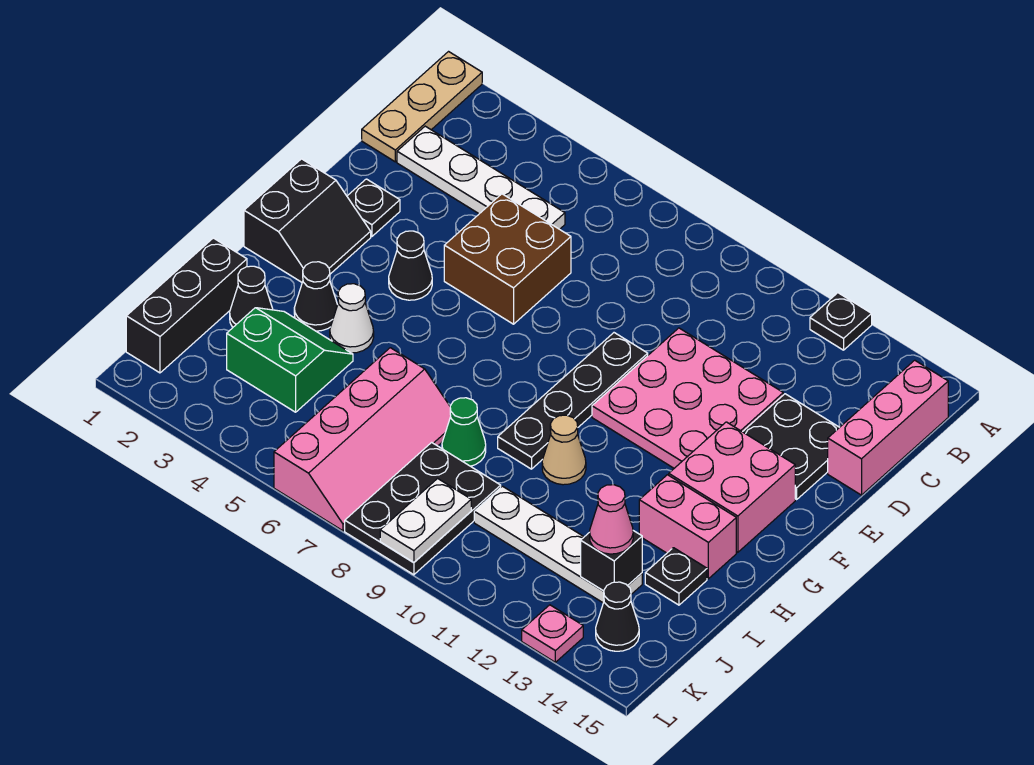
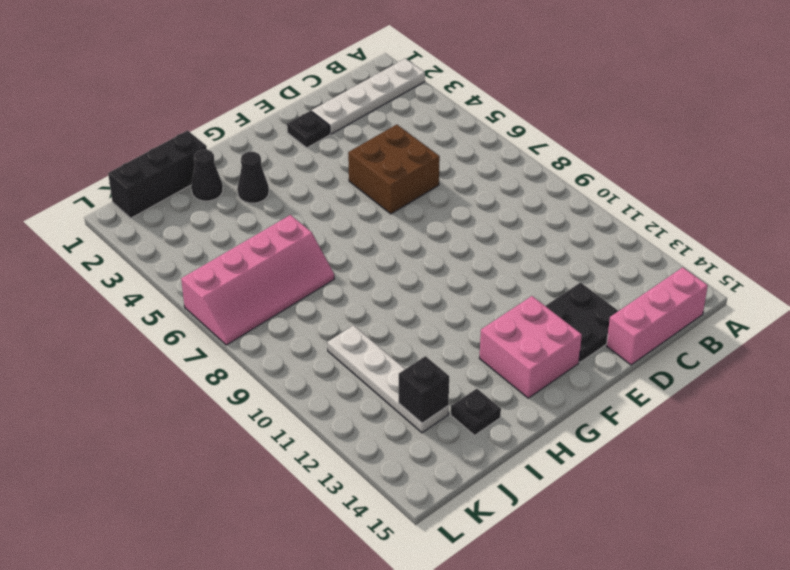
white plate A2:D2 level 1 -> white plate C2:C5 level 1
none -> tan plate A1:C1 level 1
none -> black plate A12 level 1
none -> pink plate D10:F12 level 1

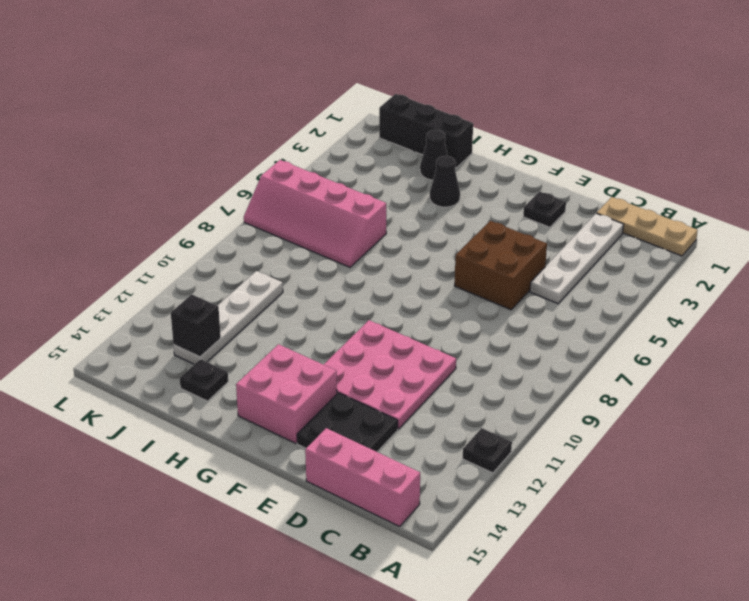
none -> black plate E9:H9 level 1
none -> black slope F1:G2 level 1 top 1
none -> black cone F4 level 1

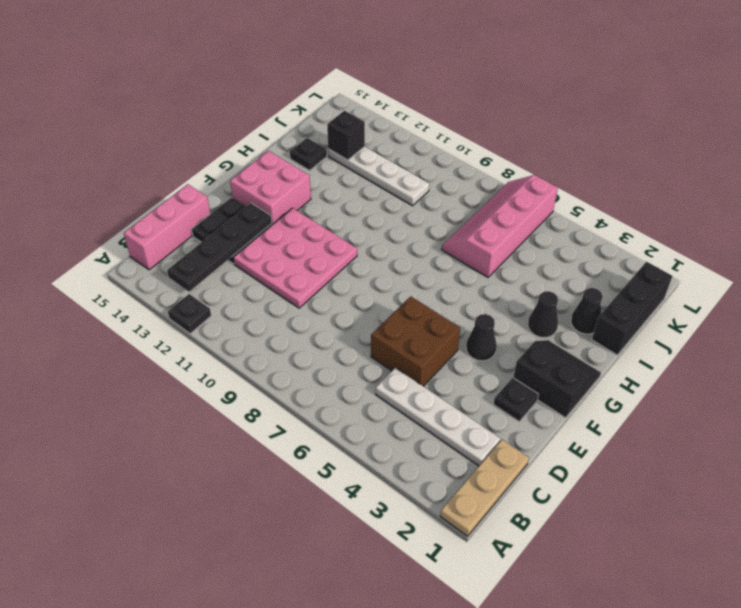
black plate B13:E13 level 2 -> black plate E9:H9 level 1
black slope F1:G2 level 1 top F -> black slope F1:G2 level 1 top 1
none -> white cone H4 level 1
none -> tan cone H10 level 1
none -> pink brick H13:H14 level 1

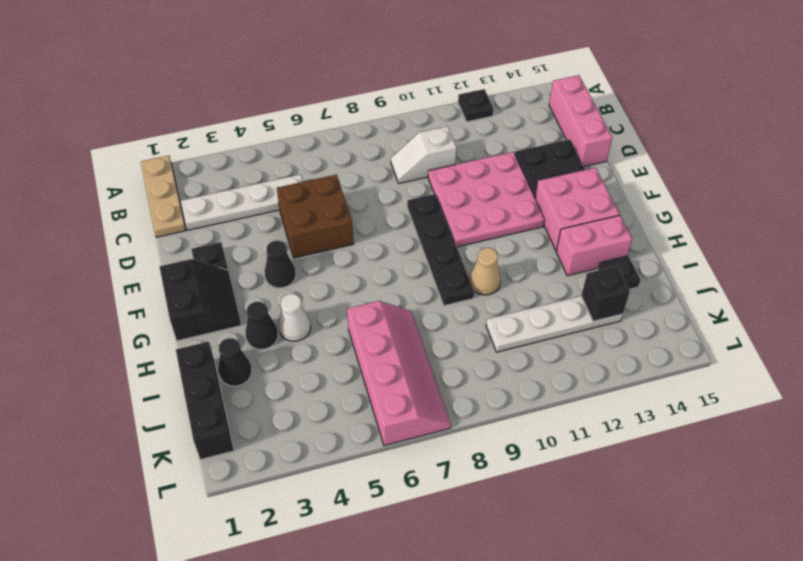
white slope C9:C10 level 1 top 10 -> none
none -> green slope I3:J4 level 1 top J
none -> green cone I8 level 1
none -> black plate J8:L9 level 1

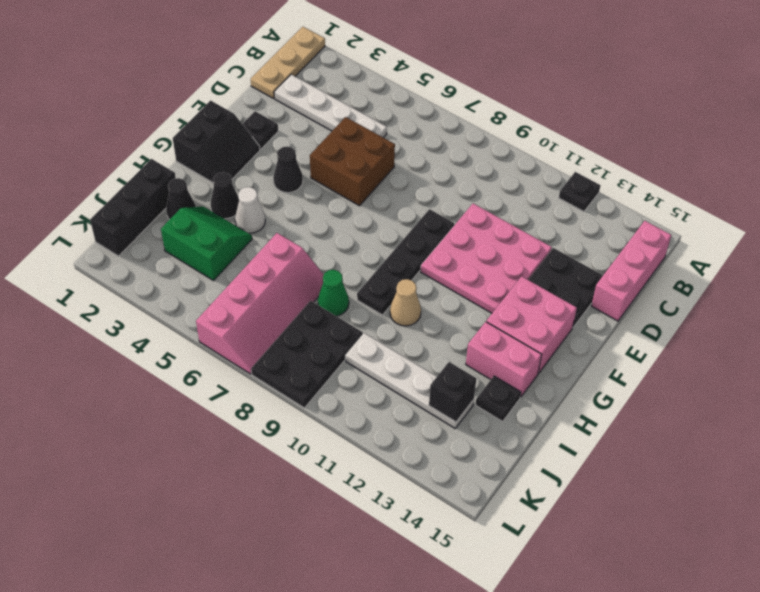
none -> black cone K14 level 1
none -> pink plate L13 level 1
none -> white plate K9:L9 level 2

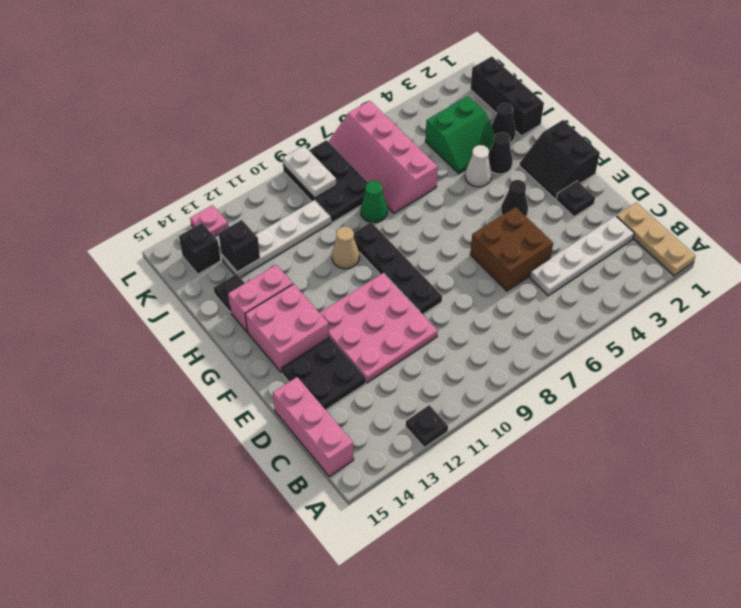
black brick K14 level 1 -> black cone K14 level 1
none -> pink cone J13 level 3

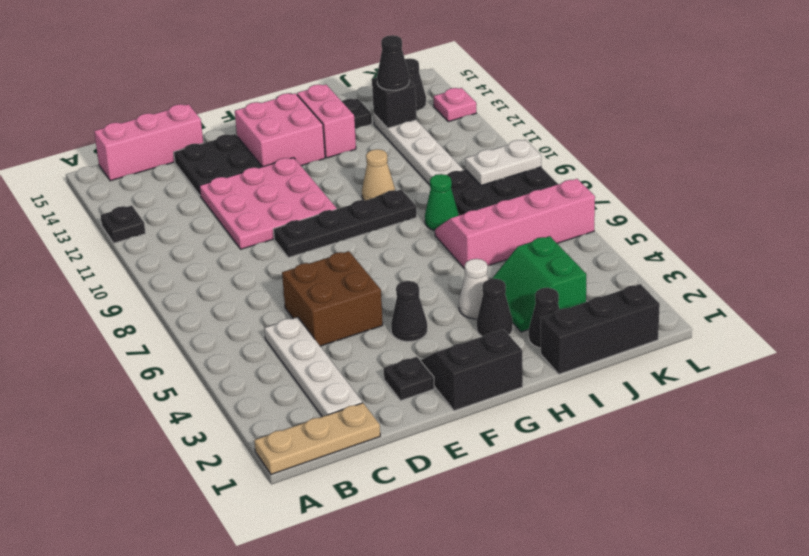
black cone J13 level 3 -> pink cone J13 level 3

